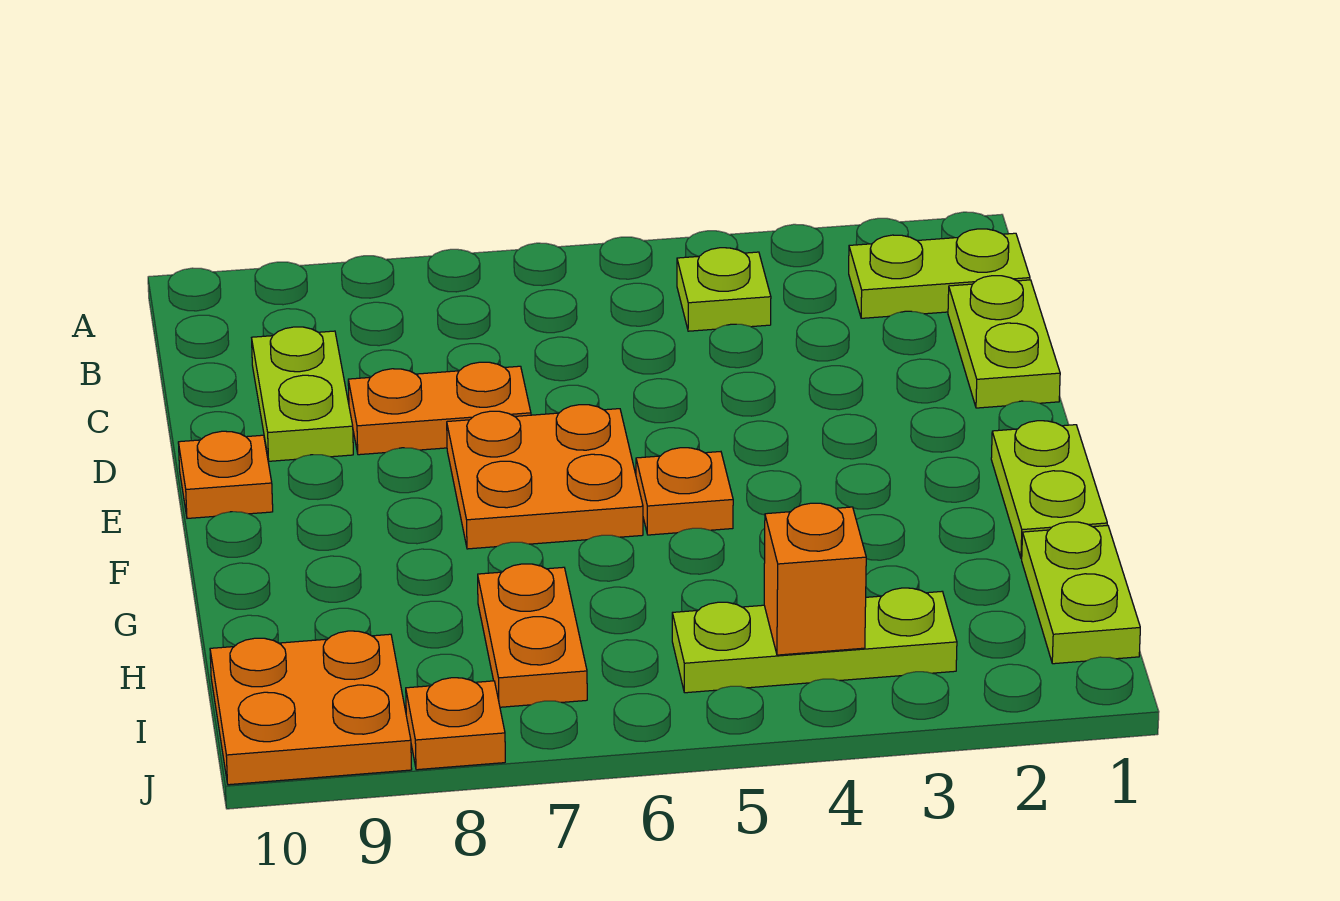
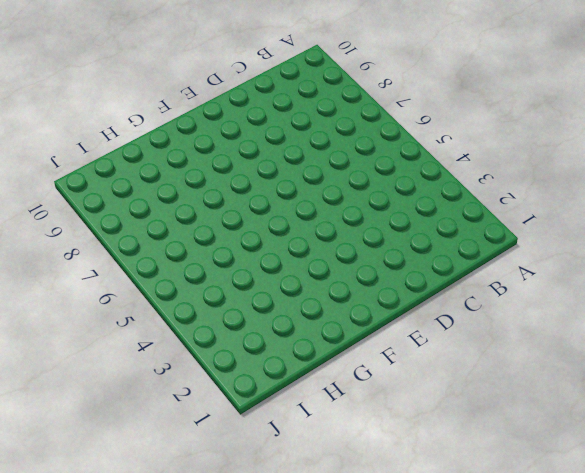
none -> lime plate B1:B2 level 1
none -> lime plate B4 level 1
none -> lime plate C1:D1 level 1

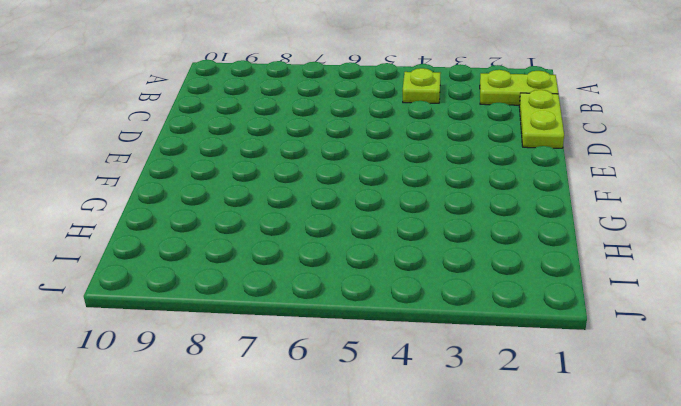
none -> lime plate C9:D9 level 1
none -> orange plate D7:D8 level 1
none -> orange plate E6:F7 level 1

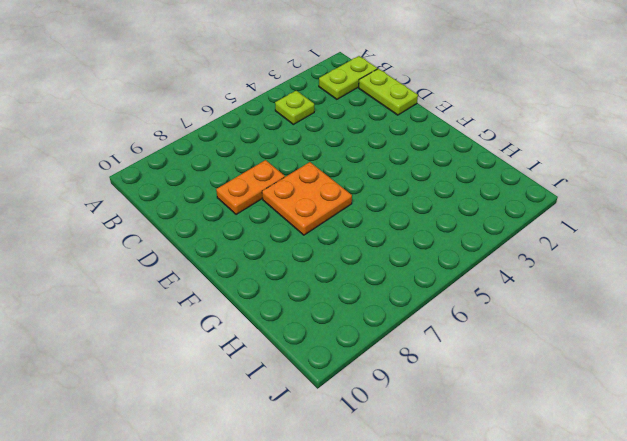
none -> lime plate C9:D9 level 1
none -> orange plate E10 level 1
none -> lime plate F1:G1 level 1

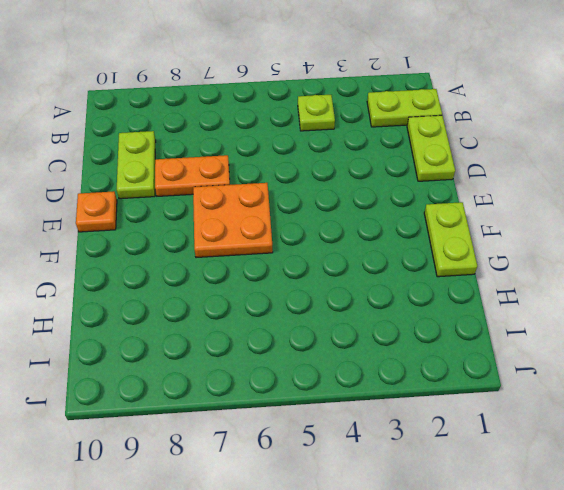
none -> orange plate F5 level 1
none -> lime plate H1:I1 level 1
none -> orange plate H7:I7 level 1

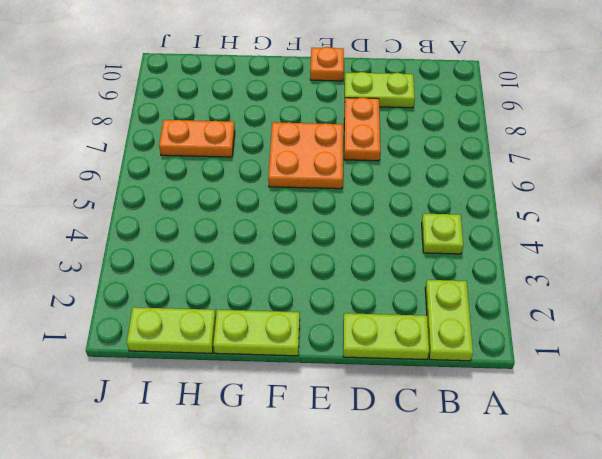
none -> orange plate F5 level 1
none -> lime plate I3:I5 level 1
none -> orange plate I9:J10 level 1

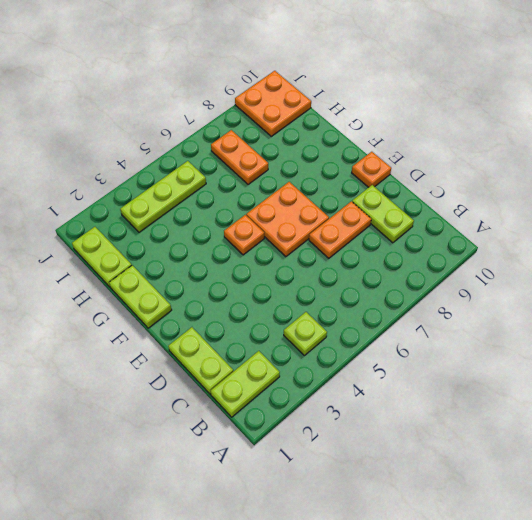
none -> orange plate J8 level 1
none -> orange brick I4 level 2

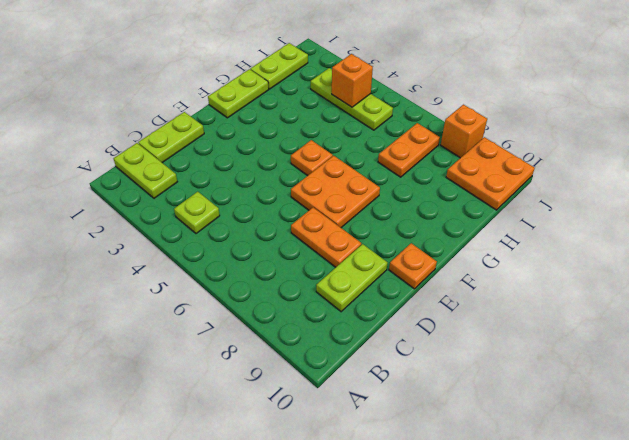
orange brick J8 level 1 -> orange plate J8 level 1

